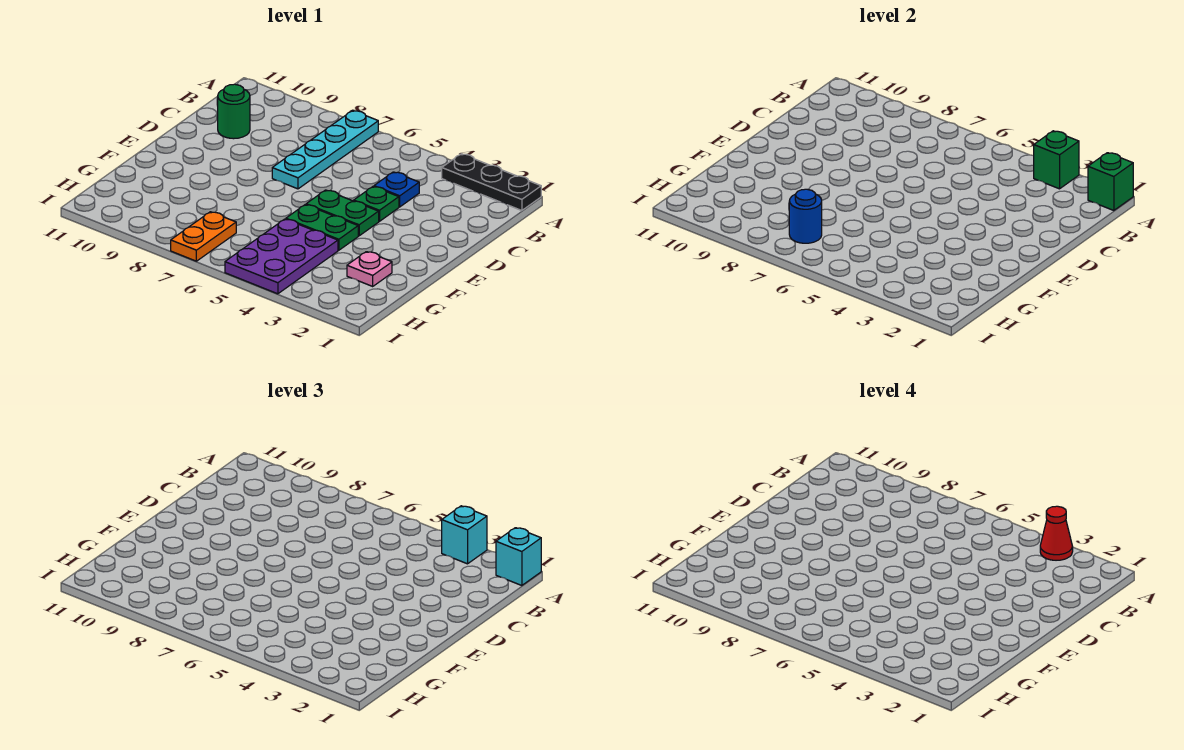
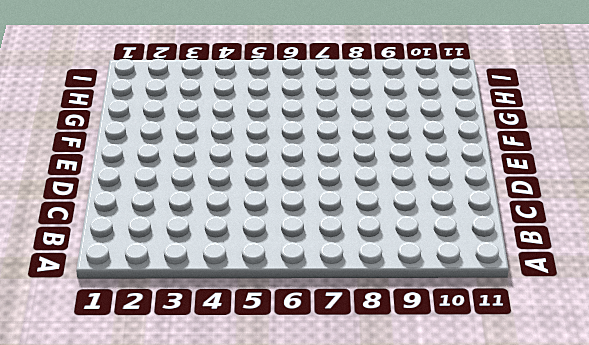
none -> black plate A1:A3 level 1
none -> cyan plate A7:D7 level 1
none -> blue plate C4 level 1

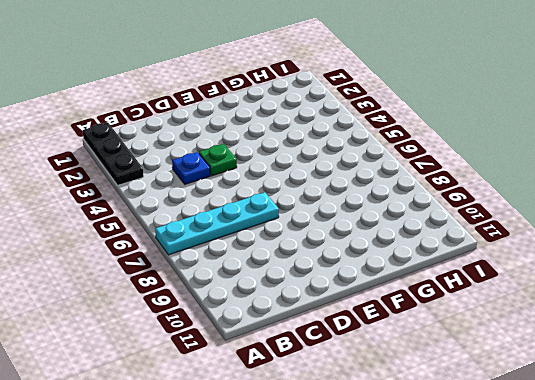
none -> green round brick C10 level 1
none -> green plate E4:E5 level 1
none -> green plate F4:F5 level 1

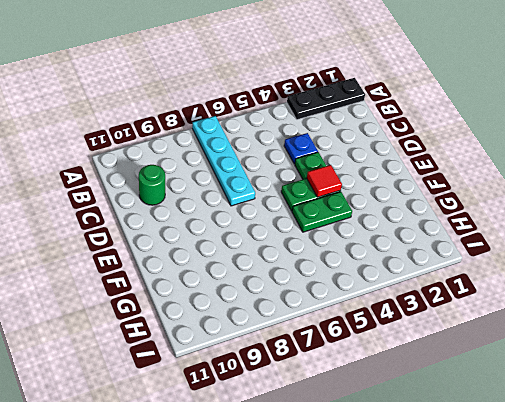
red tile E4 level 2 -> none
none -> pink plate G2 level 1
none -> purple plate G4:I5 level 1
none -> orange plate H7:I7 level 1

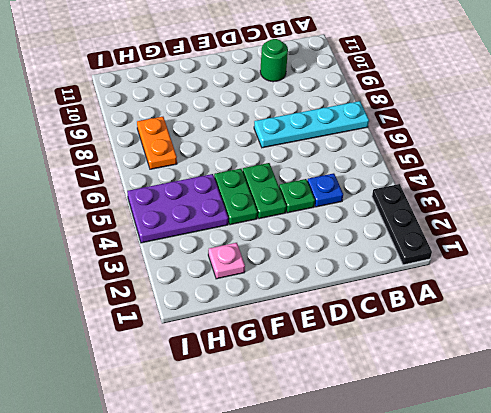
orange plate H7:H8 level 1 -> orange plate H7:I7 level 1
none -> green brick A1 level 2
none -> green brick A3 level 2
none -> blue round brick H7 level 2

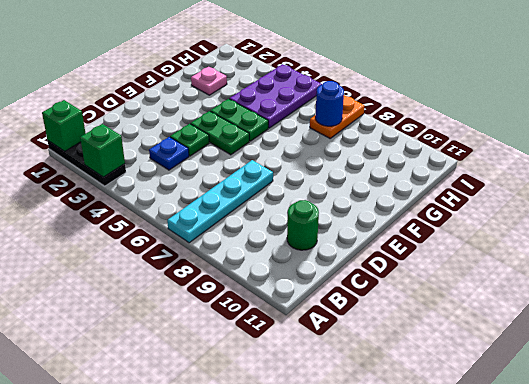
none -> cyan brick A1 level 3
none -> cyan brick A3 level 3
none -> red cone A3 level 4

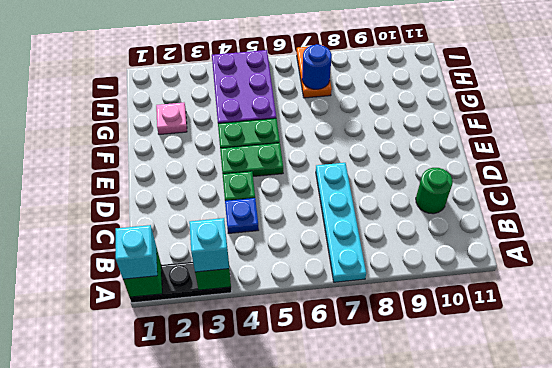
none -> red cone A3 level 4

